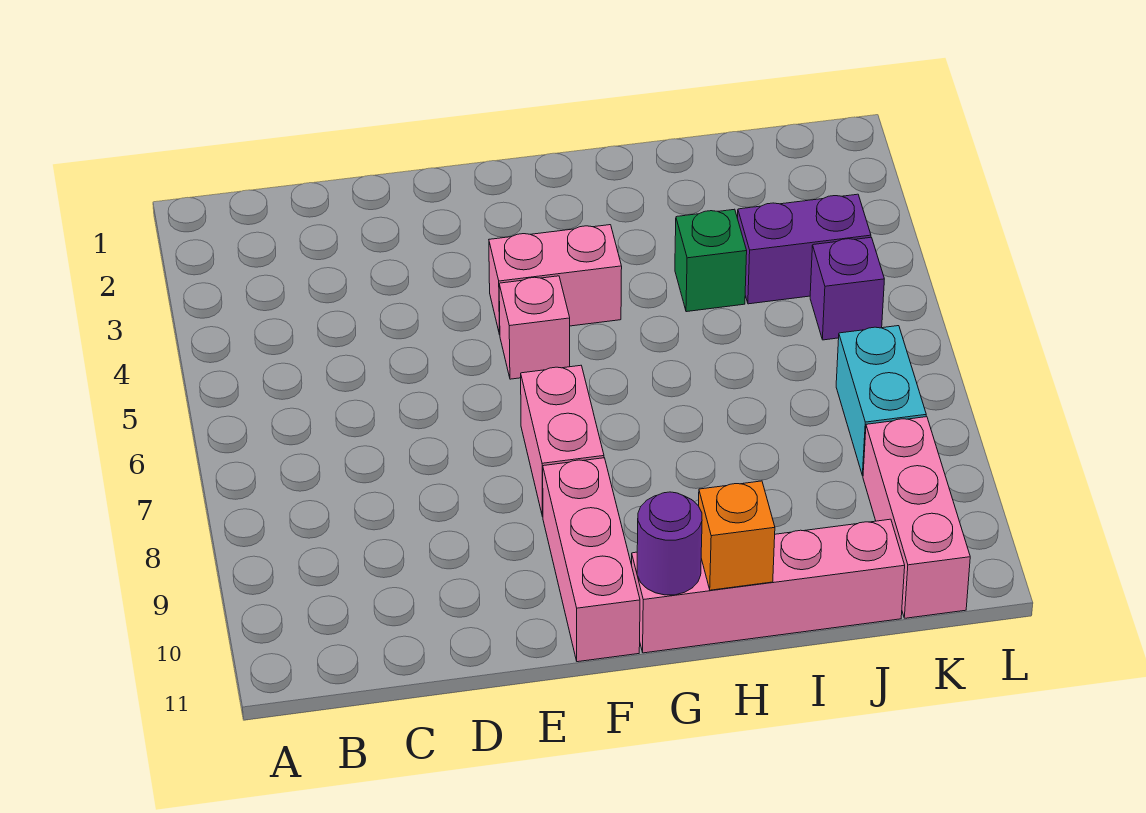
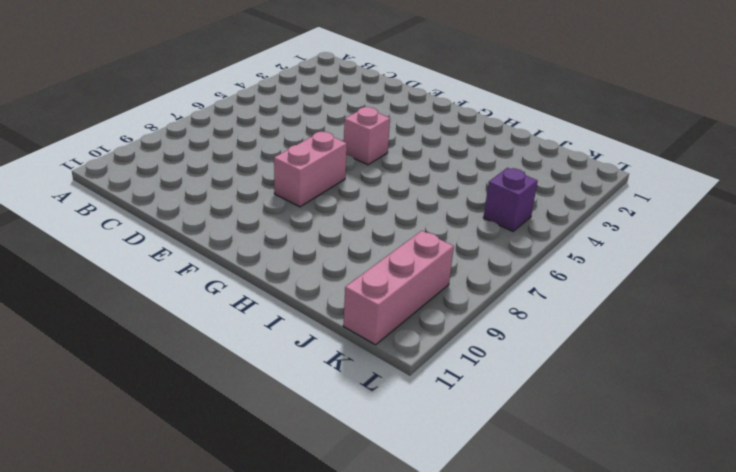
none -> pink brick F4:G4 level 1
none -> pink brick F9:F11 level 1
none -> pink brick G11:J11 level 1

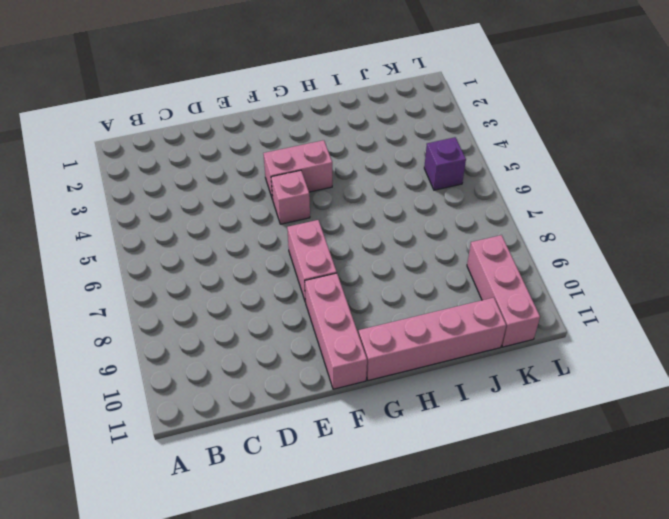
none -> green brick I4 level 1
none -> purple brick J4:K4 level 1
none -> cyan brick K7:K8 level 1

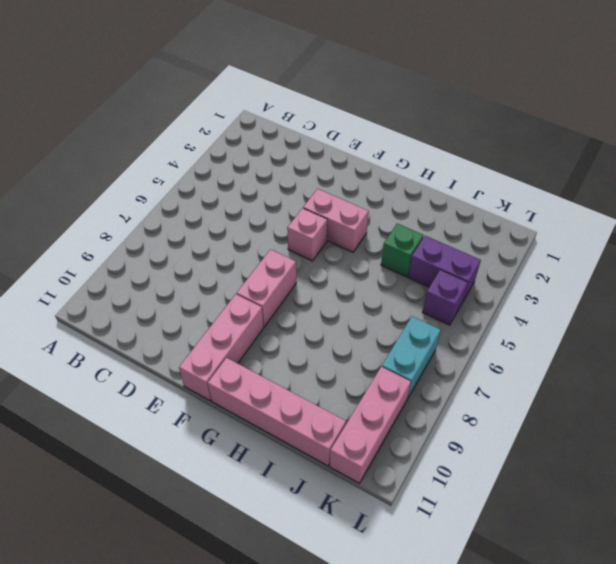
none -> purple round brick G11 level 2
none -> orange brick H11 level 2

